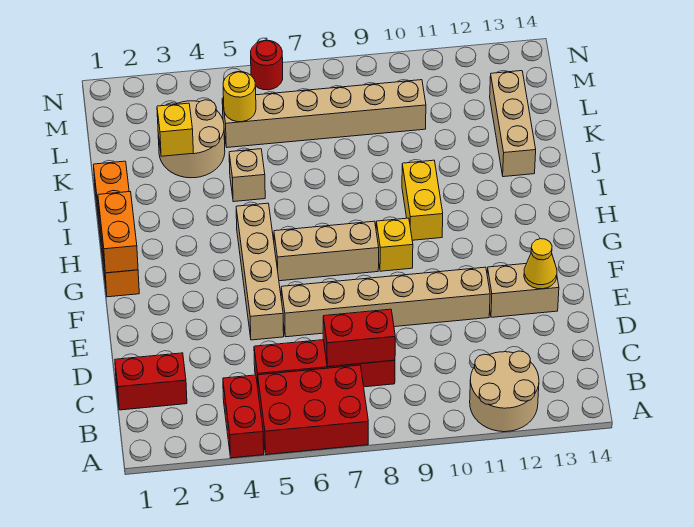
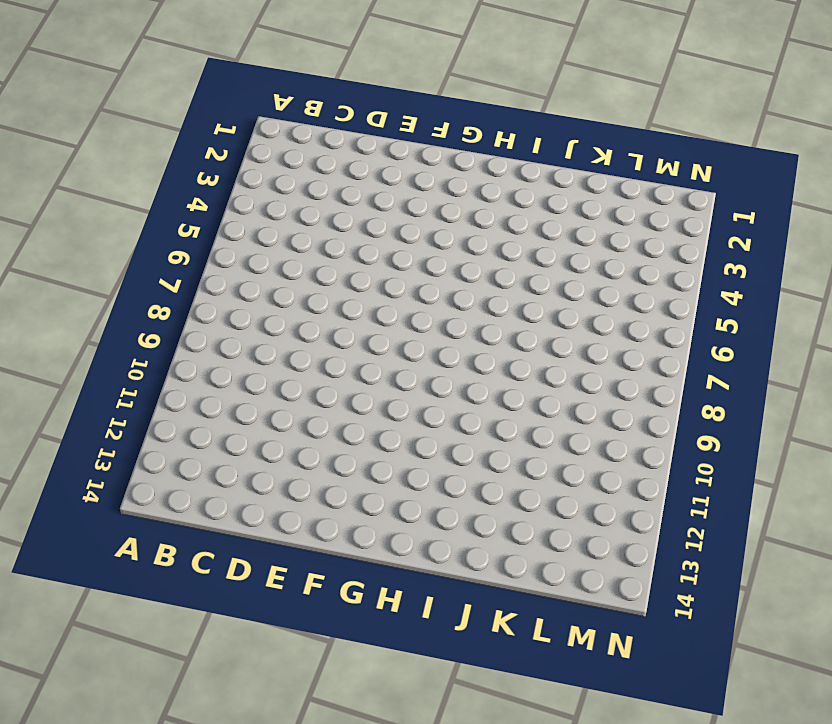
none -> red brick A4:B4 level 1
none -> red brick A5:B7 level 1
none -> tan round brick A11:B12 level 1

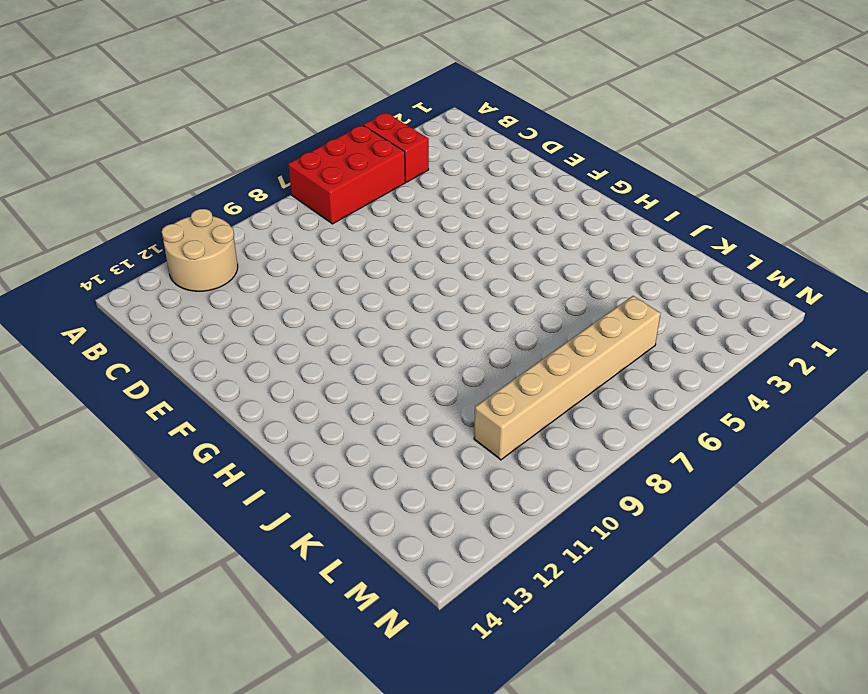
none -> red brick C1:C2 level 1
none -> red brick C5:C8 level 1
none -> tan brick E5:H5 level 1

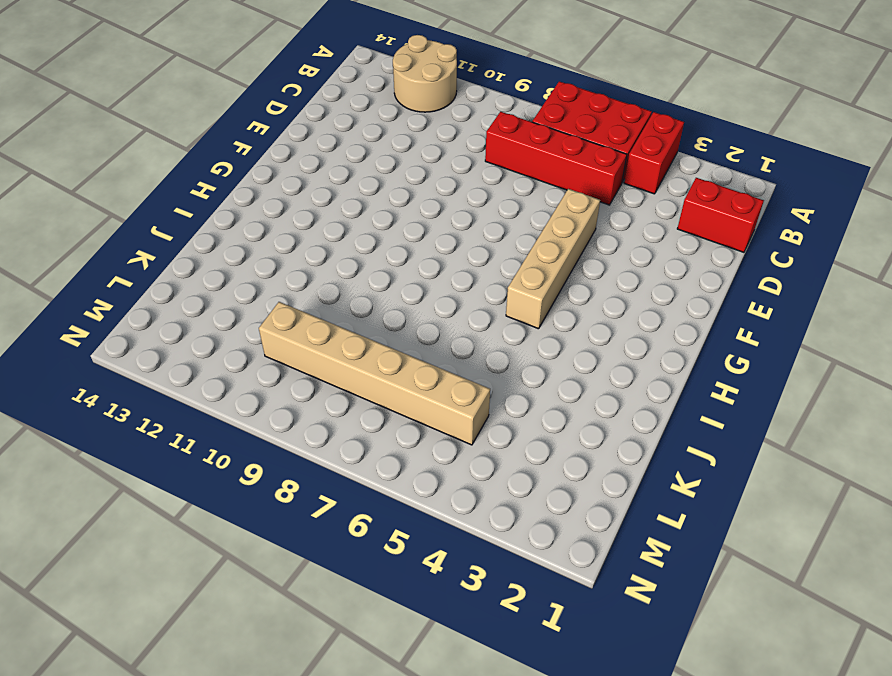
none -> tan brick E6:E11 level 1
none -> tan brick E12:E13 level 1
none -> orange brick G1:J1 level 1

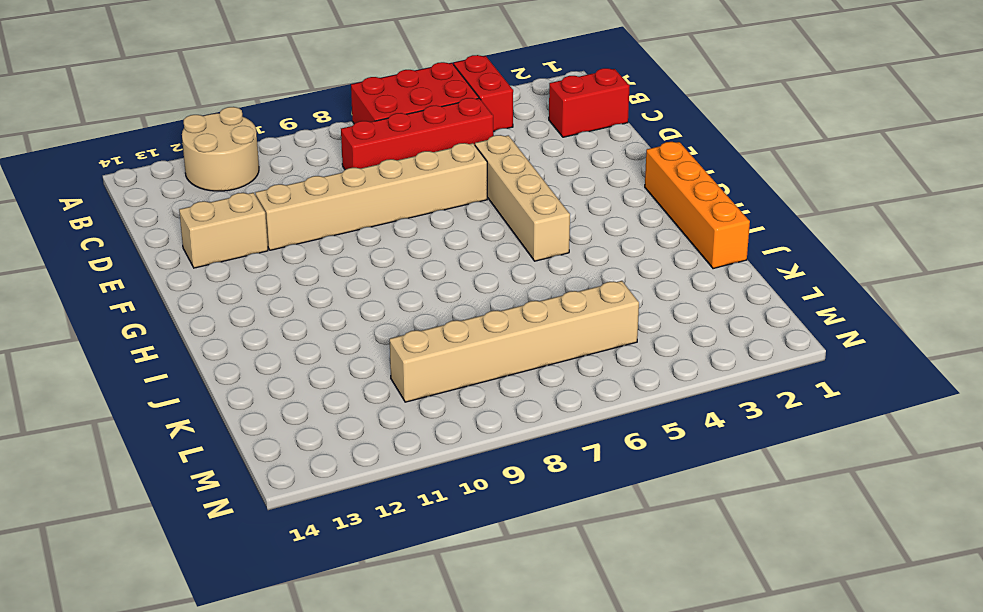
none -> tan brick G6:G8 level 1
none -> yellow brick G9 level 1
none -> yellow brick H10:I10 level 1

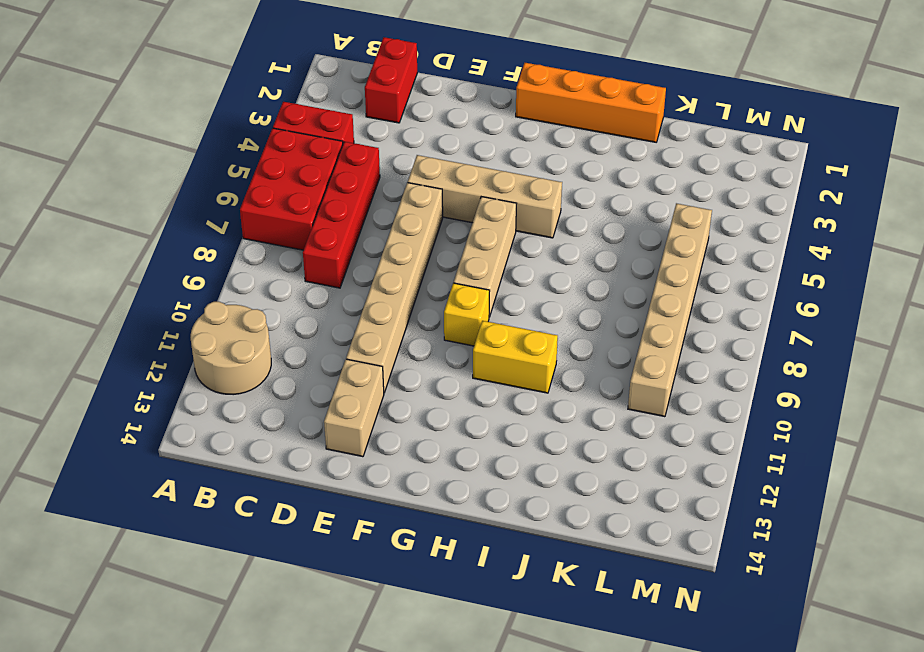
none -> tan brick J5 level 1
none -> tan brick J13:L13 level 1
none -> tan round brick K3:L4 level 1

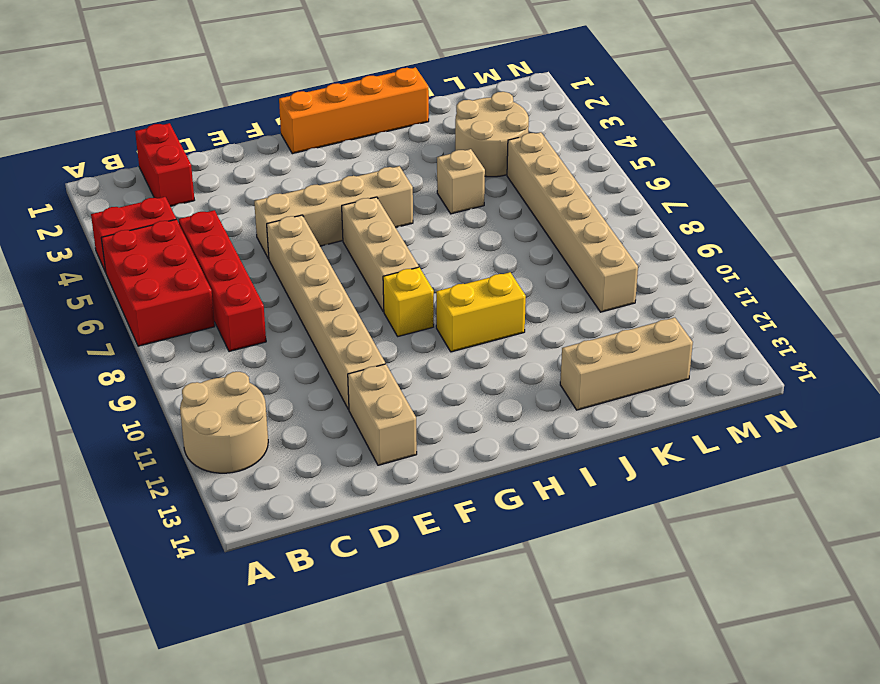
none -> red round brick N6 level 1
none -> red brick C7:C8 level 2
none -> yellow cone E13 level 2

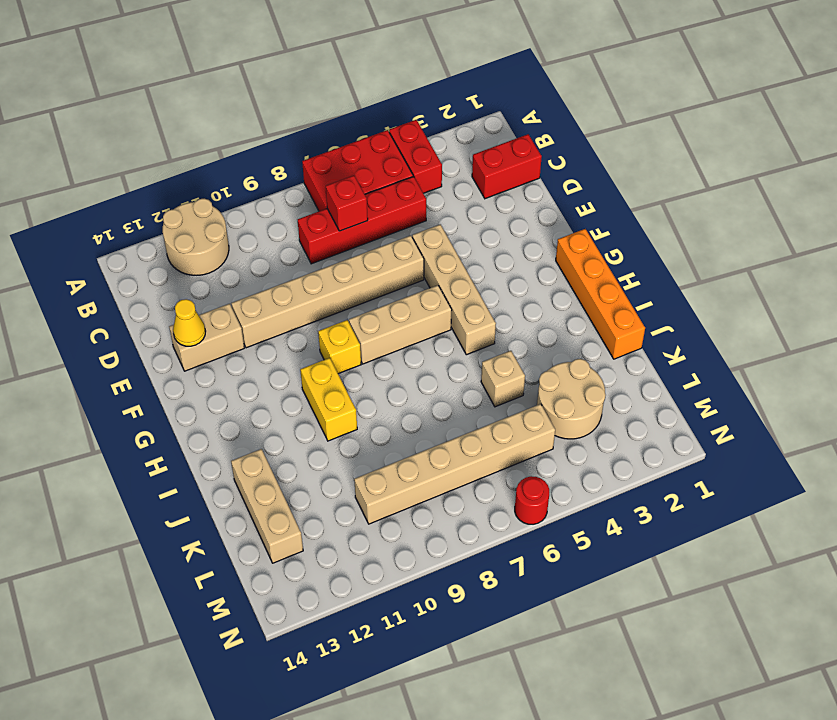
red brick C7 level 2 -> red brick C7:C8 level 2
none -> orange brick G1:H1 level 2
none -> yellow brick K3 level 2
none -> yellow round brick L5 level 2

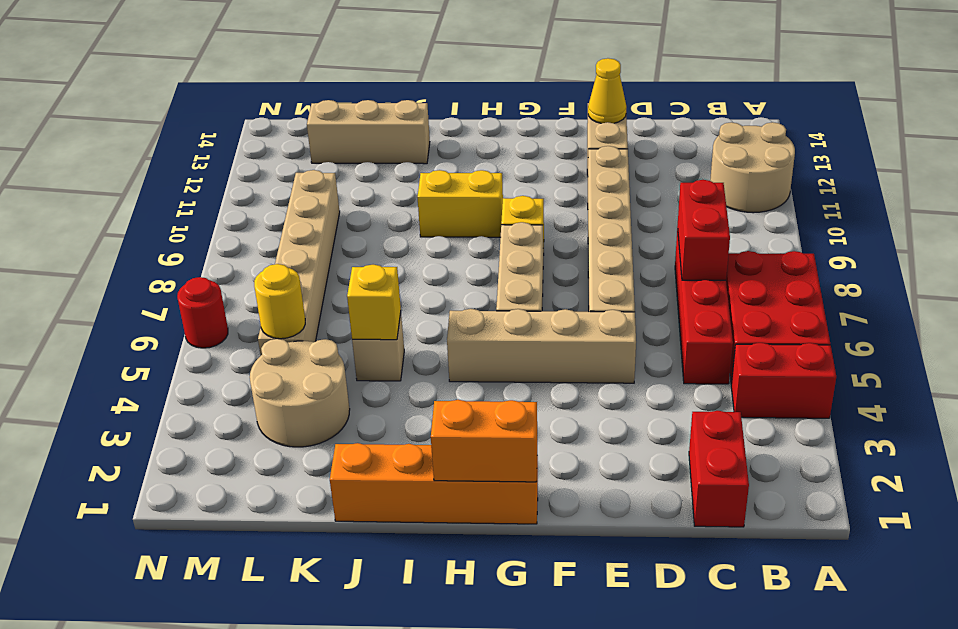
yellow brick J5 level 2 -> yellow brick K3 level 2

